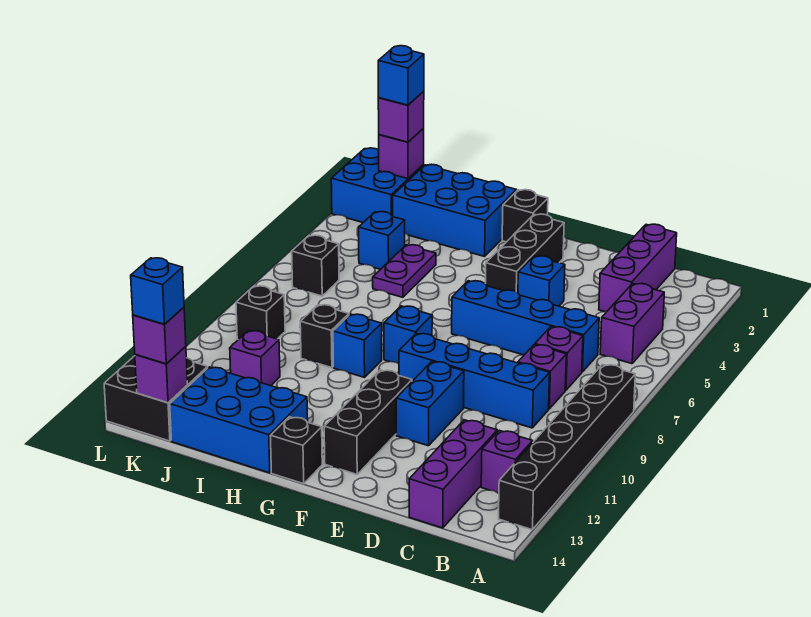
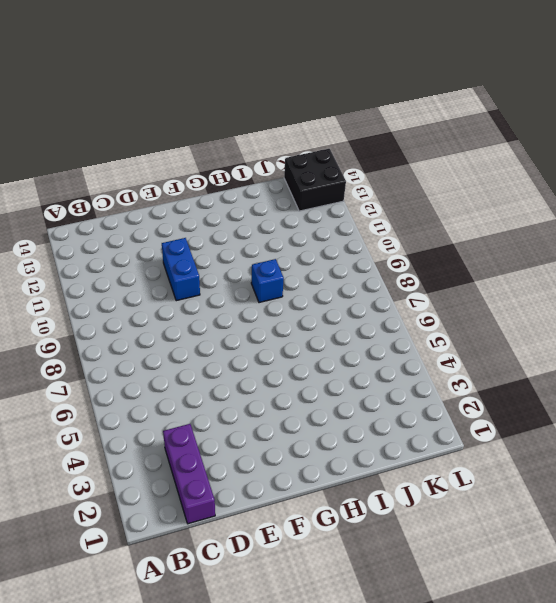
none -> black brick A8:A13 level 1
none -> purple brick B4:B5 level 1
none -> purple brick B12 level 1
none -> blue brick C6:F6 level 1

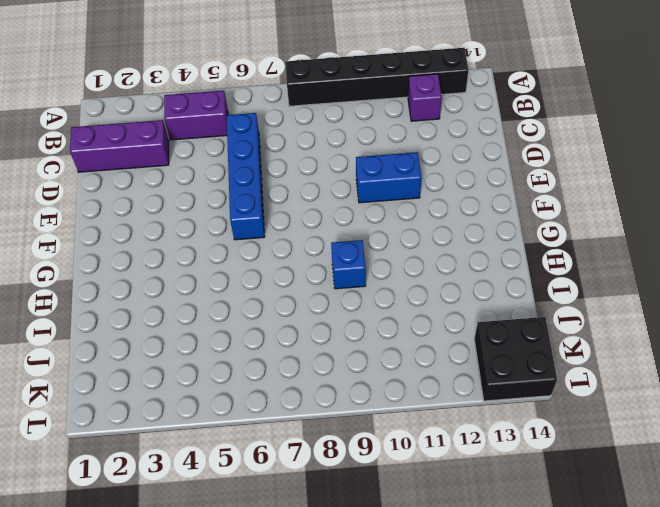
none -> purple brick C7 level 1
none -> purple brick C8 level 1
none -> blue brick C9:F9 level 1
none -> purple brick C12:C14 level 1

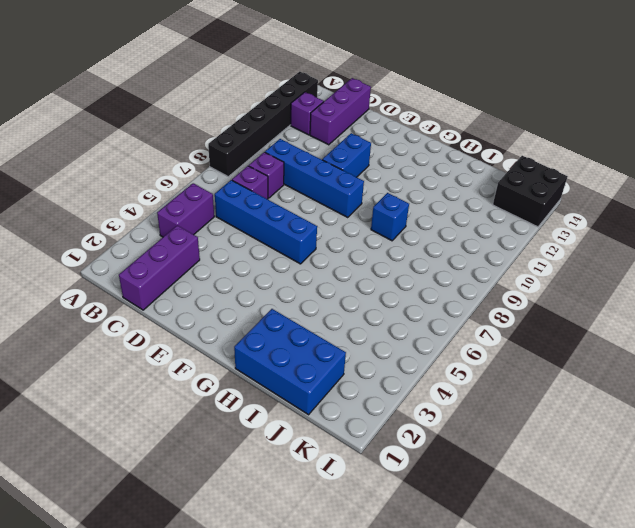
none -> blue brick E4 level 1
none -> black brick F2:F4 level 1
none -> black brick F11:F13 level 1
none -> black brick G1 level 1

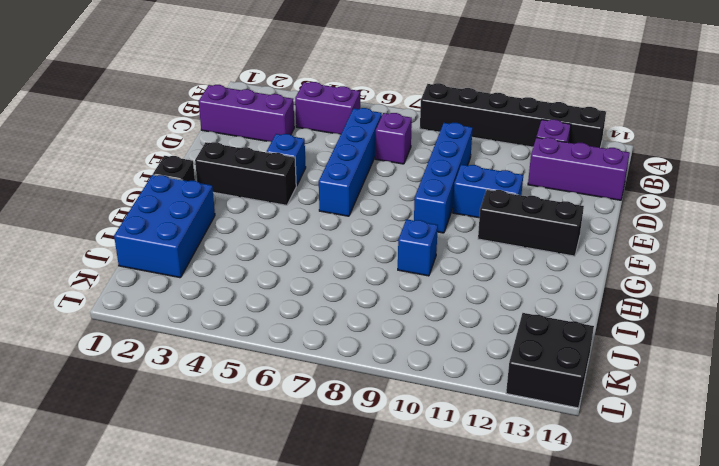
none -> purple brick C8 level 1
none -> blue brick G8 level 1
none -> black brick G14 level 1
none -> blue brick H13:J14 level 1

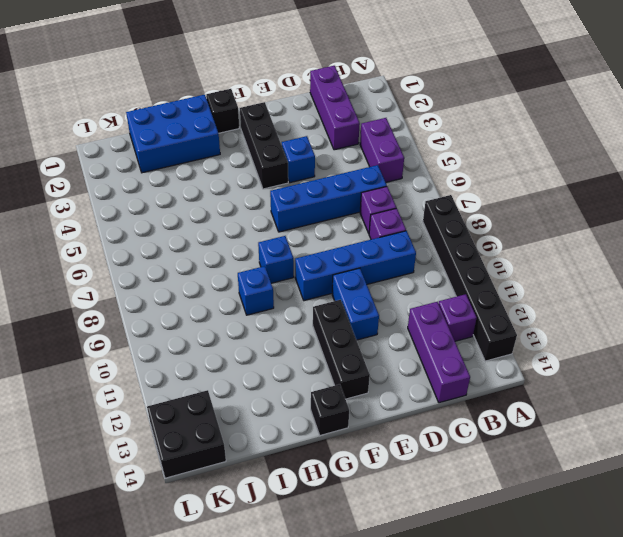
none -> blue brick H13:J14 level 1
none -> purple plate I4:I5 level 1
none -> black brick I9 level 1
none -> blue brick J4 level 1

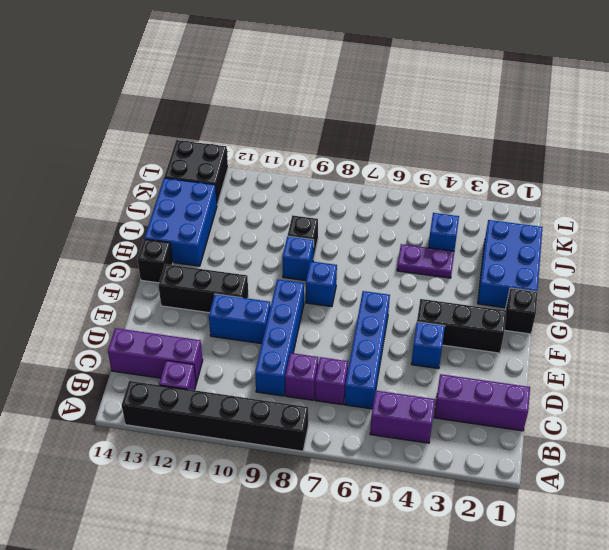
none -> purple brick J11 level 1
none -> blue brick K1:L2 level 1
none -> black brick K6 level 1
none -> black brick K9 level 1

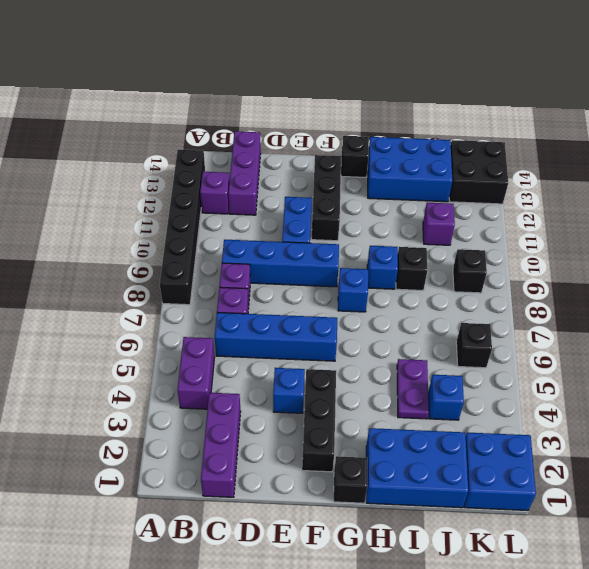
none -> purple brick K1 level 2
none -> purple brick K14 level 2
none -> purple brick K1 level 3
none -> purple brick K14 level 3

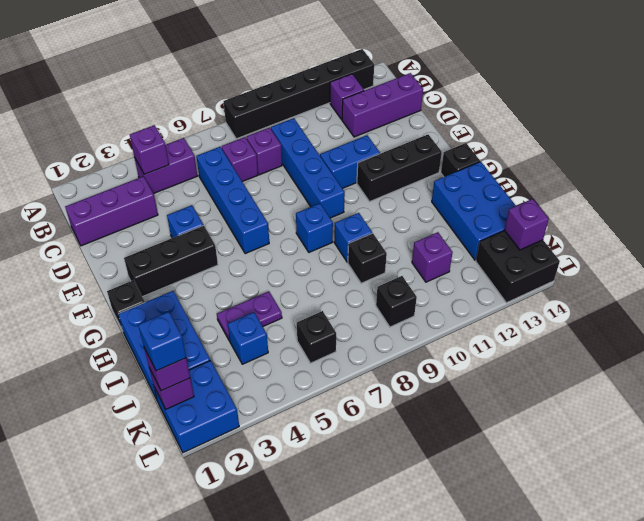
purple brick B4 level 2 -> purple brick K14 level 3
none -> blue brick K14 level 4

